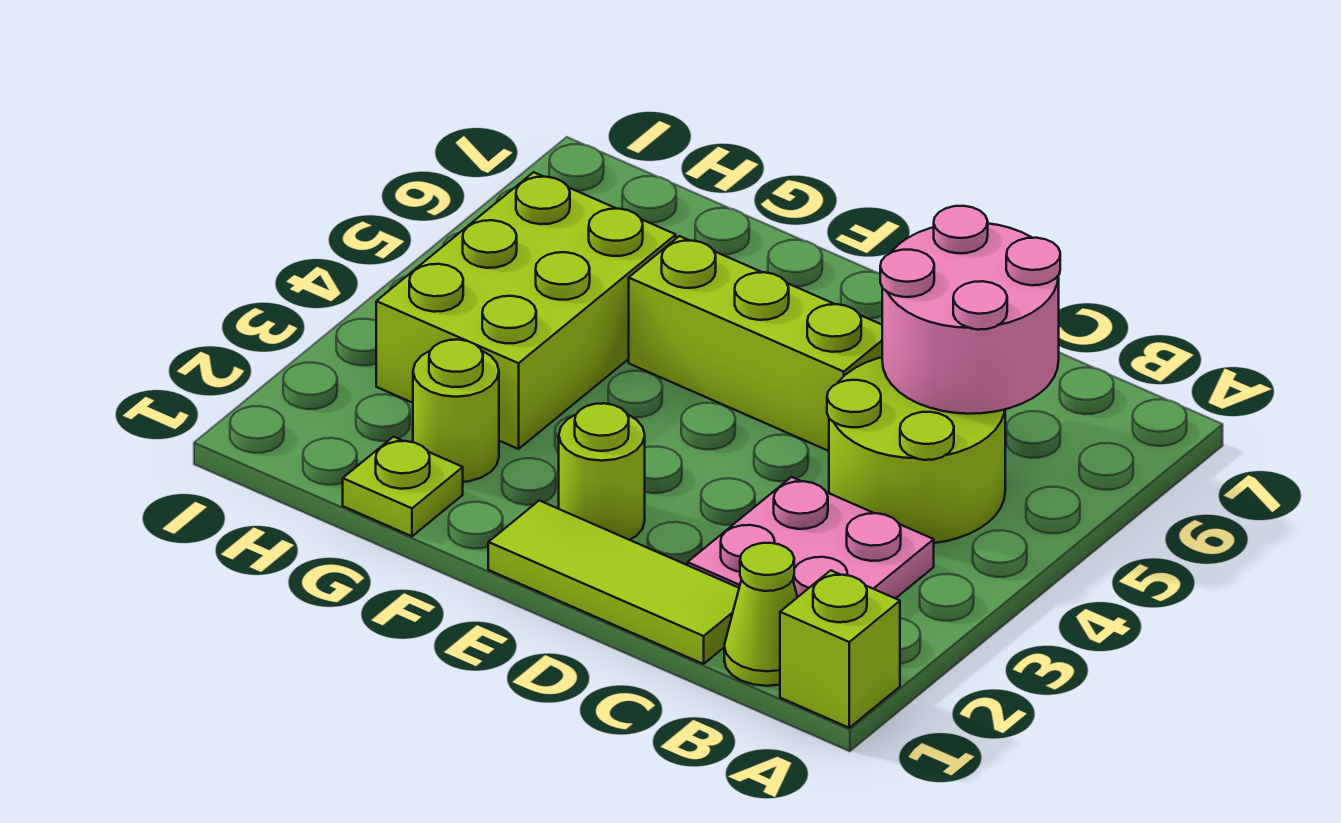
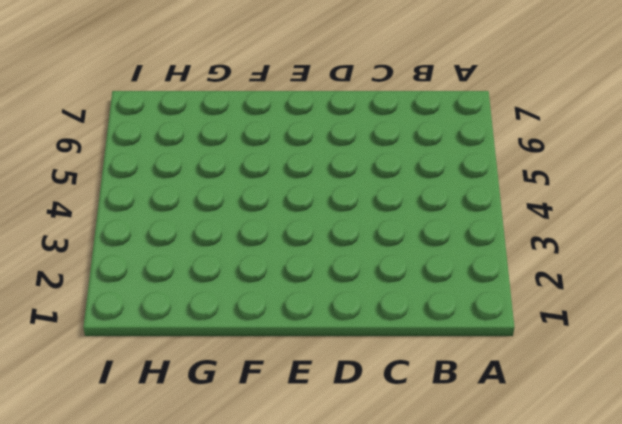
none -> lime brick A1 level 1
none -> lime cone B1 level 1

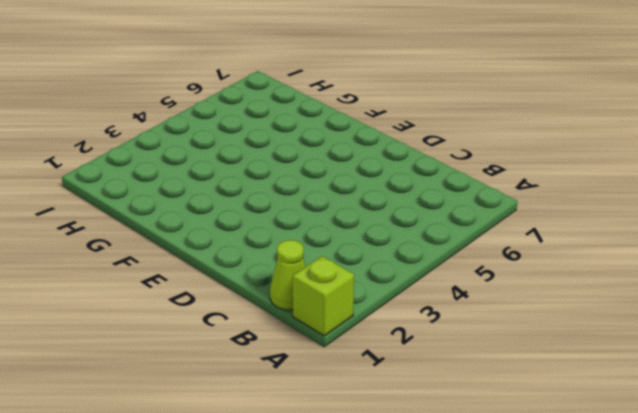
none -> pink plate B2:C3 level 1
none -> lime round brick B4:C5 level 1

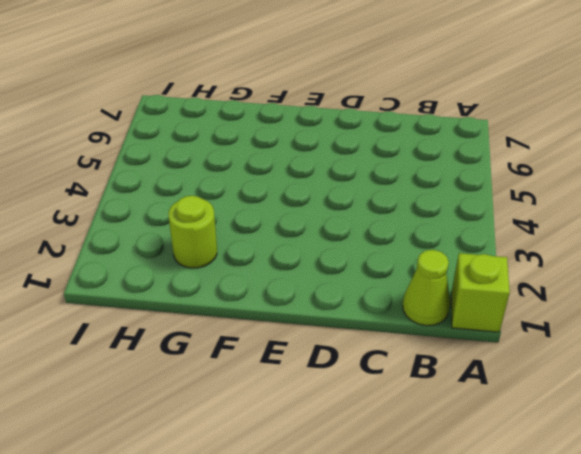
none -> pink plate B2:C3 level 1
none -> lime round brick B4:C5 level 1

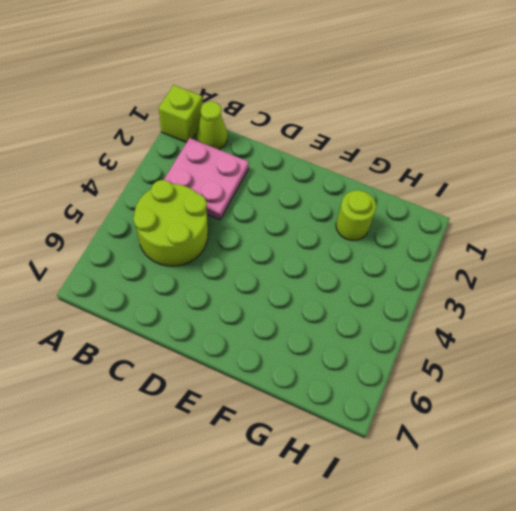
none -> lime tile C1:E1 level 1
none -> lime brick D5:F5 level 1

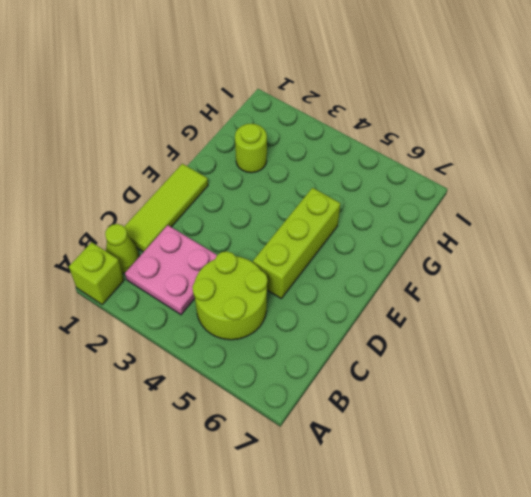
none -> lime round brick E2 level 1
none -> lime plate G1 level 1

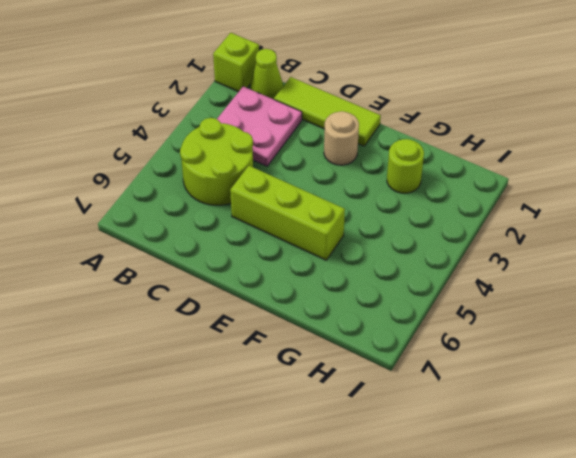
tan round brick E2 level 1 -> lime round brick E2 level 1
none -> lime plate G1 level 1
none -> lime brick G3:H5 level 1

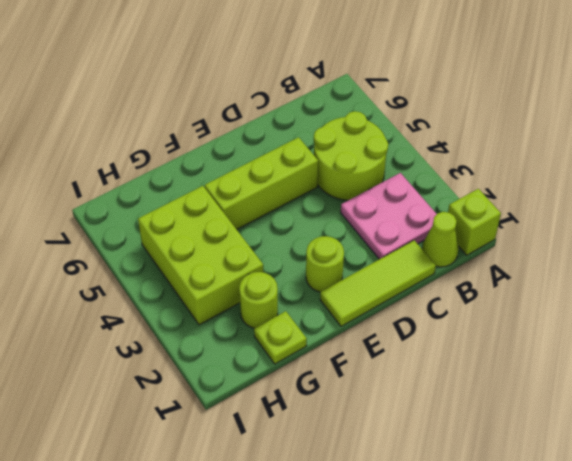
none -> pink round brick B5:C6 level 2

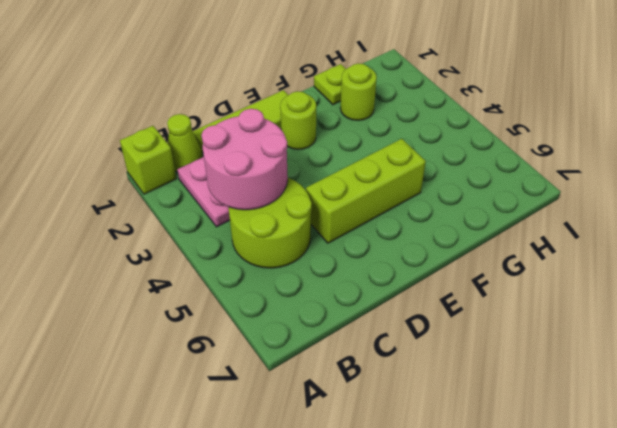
pink round brick B3:C4 level 2 -> pink round brick B5:C6 level 2
none -> lime brick G3:H5 level 1

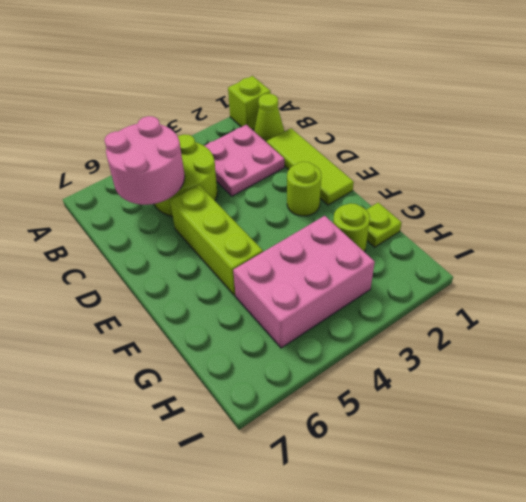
pink brick G3:H5 level 1 -> lime brick G3:H5 level 1

